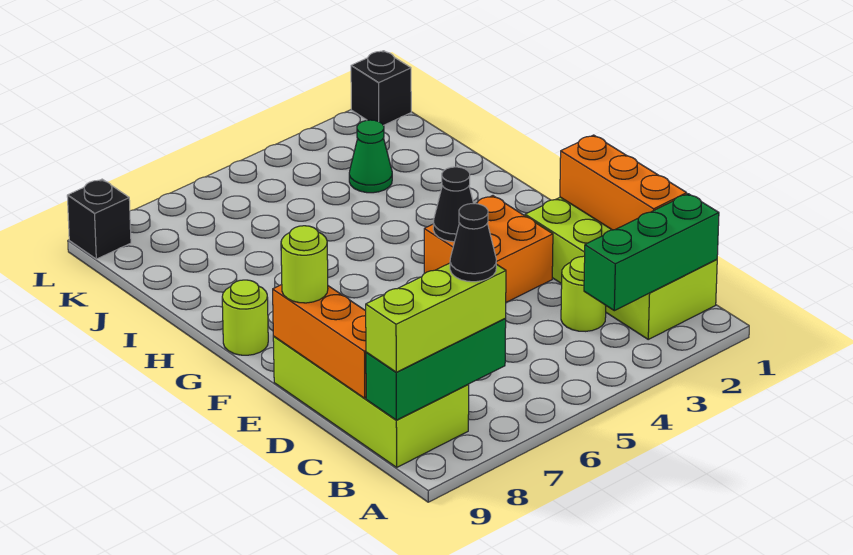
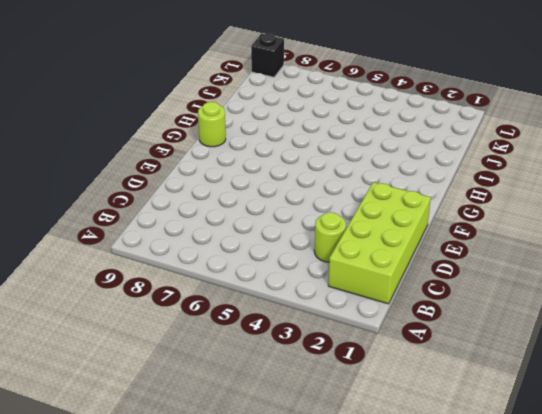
none -> lime brick B8:E9 level 1
none -> orange brick E3:F4 level 1
none -> green cone J3 level 1

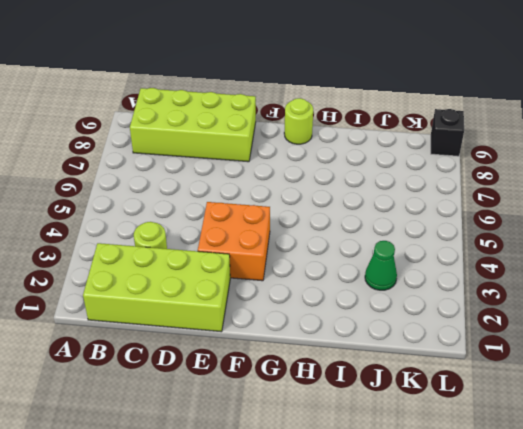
none -> black brick L1 level 1
none -> green brick B1:B3 level 2
none -> green brick B7:B9 level 2

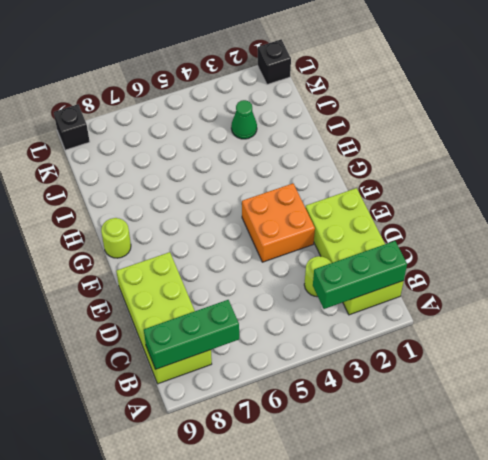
none -> orange brick C1:E1 level 2
none -> orange brick C9:E9 level 2
none -> black cone F4 level 2

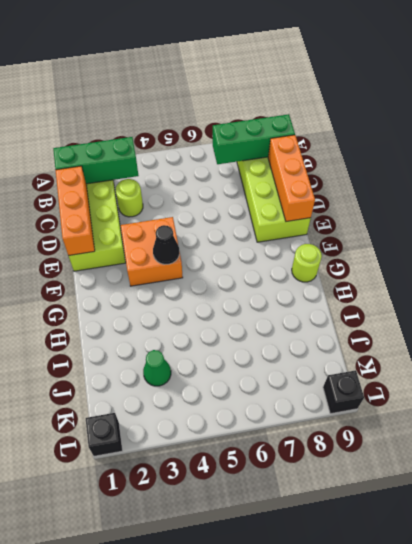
none -> lime brick B7:B9 level 3
none -> lime round brick E9 level 3
none -> black cone B7 level 4

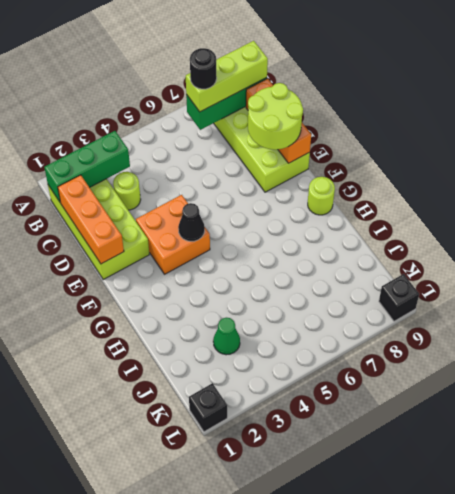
black round brick B7 level 4 -> black cone B7 level 4
lime round brick D8:E9 level 3 -> lime round brick E9 level 3

